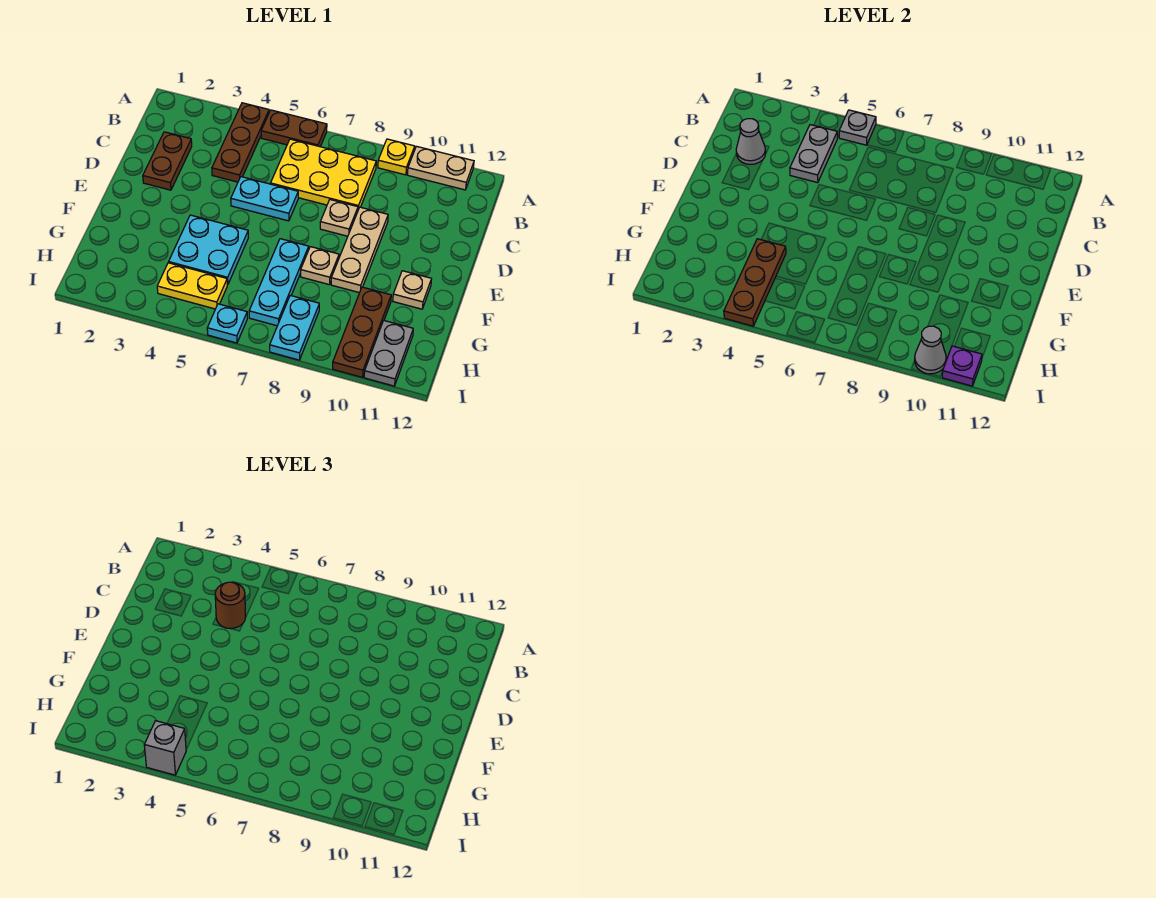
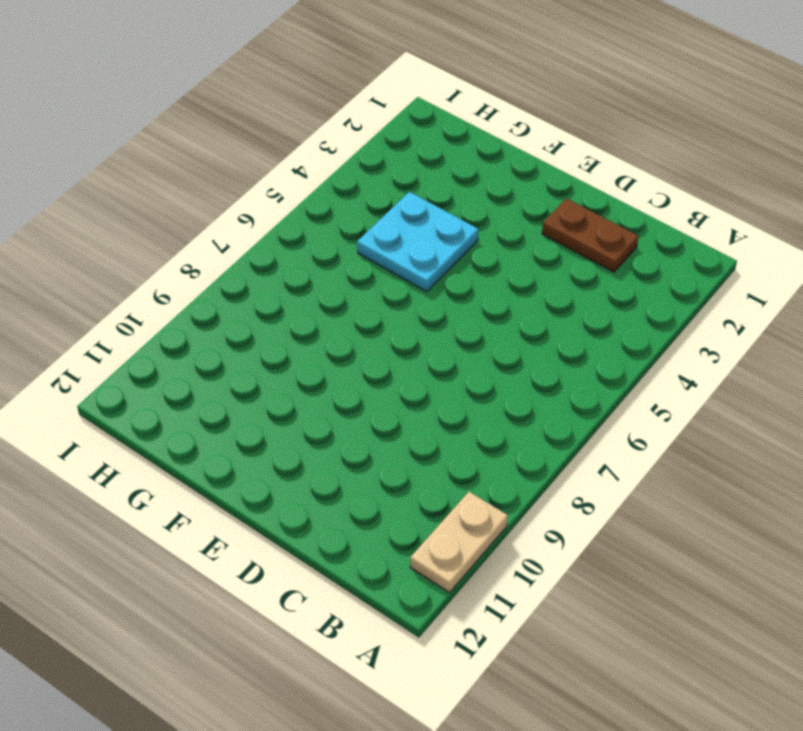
none -> brown plate A4:C4 level 1
none -> brown plate A5:A6 level 1
none -> yellow plate A9 level 1

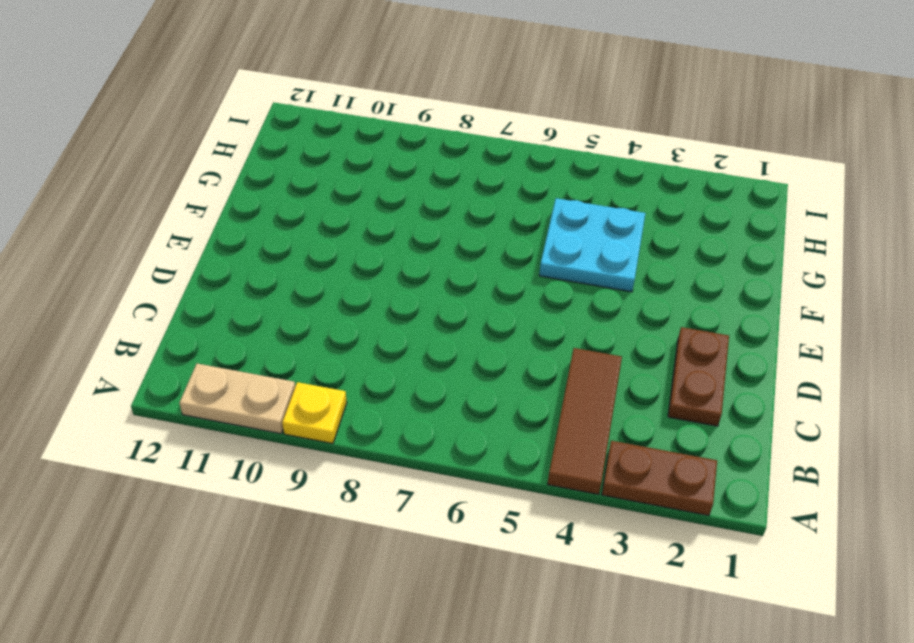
brown plate A2:A3 level 1 -> brown plate A5:A6 level 1
brown tile A4:C4 level 1 -> brown plate A4:C4 level 1
none -> yellow plate B6:C8 level 1
none -> cyan plate D5:D6 level 1
none -> tan plate D8 level 1

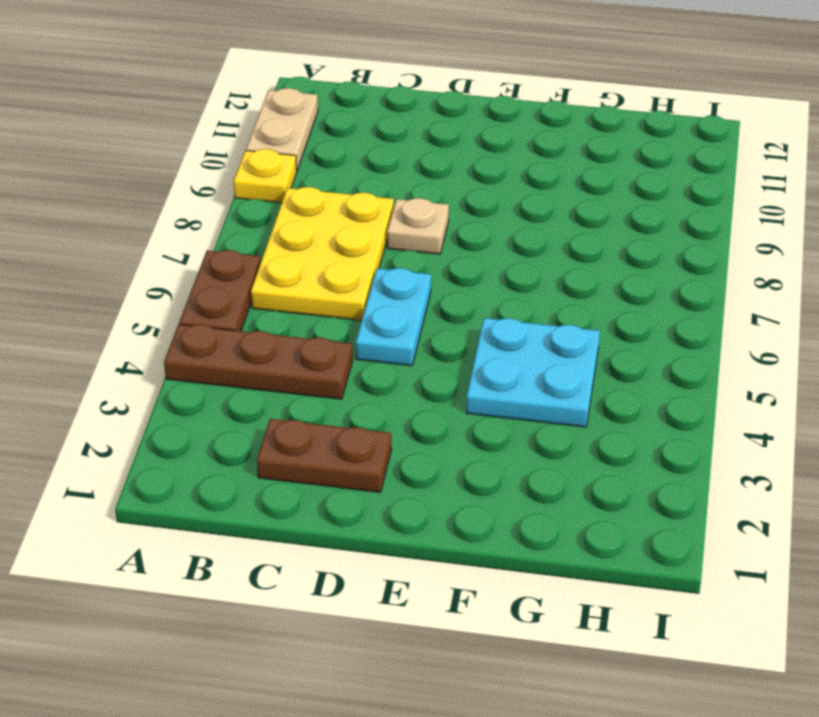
none -> tan plate D9:F9 level 1
none -> cyan plate F7:H7 level 1
none -> tan plate F8 level 1

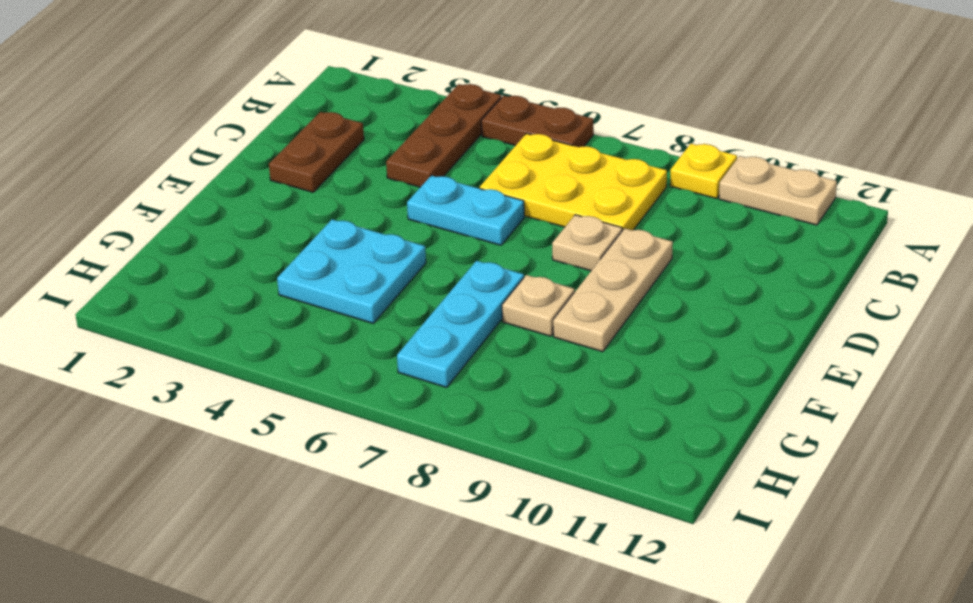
none -> tan plate F11 level 1
none -> brown plate G10:I10 level 1
none -> yellow plate H4:H5 level 1

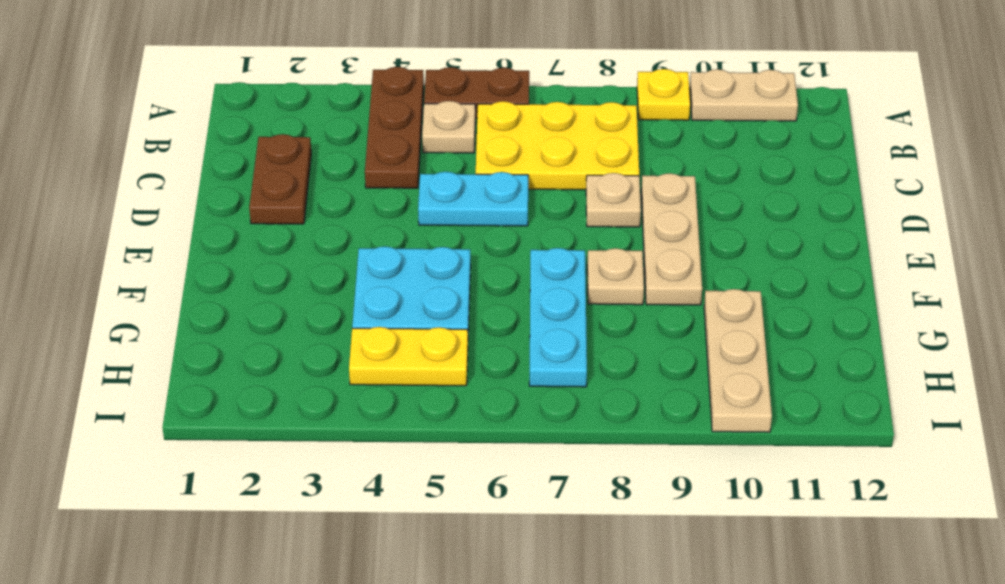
tan plate B5 level 1 -> tan plate F11 level 1
tan plate G10:I10 level 1 -> brown plate G10:I10 level 1
none -> cyan plate H8:I8 level 1
none -> grey plate H11:I11 level 1
none -> cyan plate I6 level 1

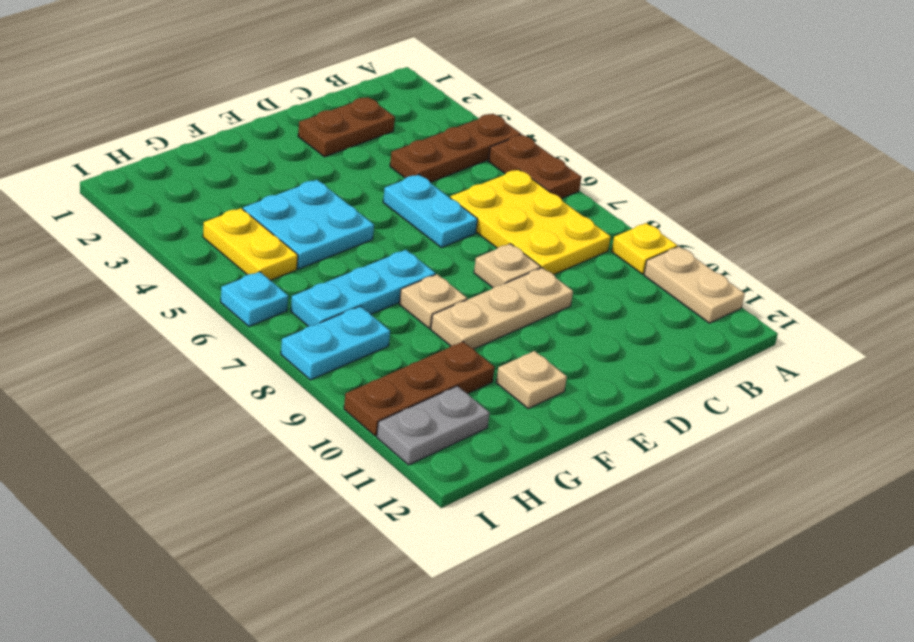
none -> grey plate A5 level 2
none -> grey plate B4:C4 level 2
none -> grey cone C2 level 2

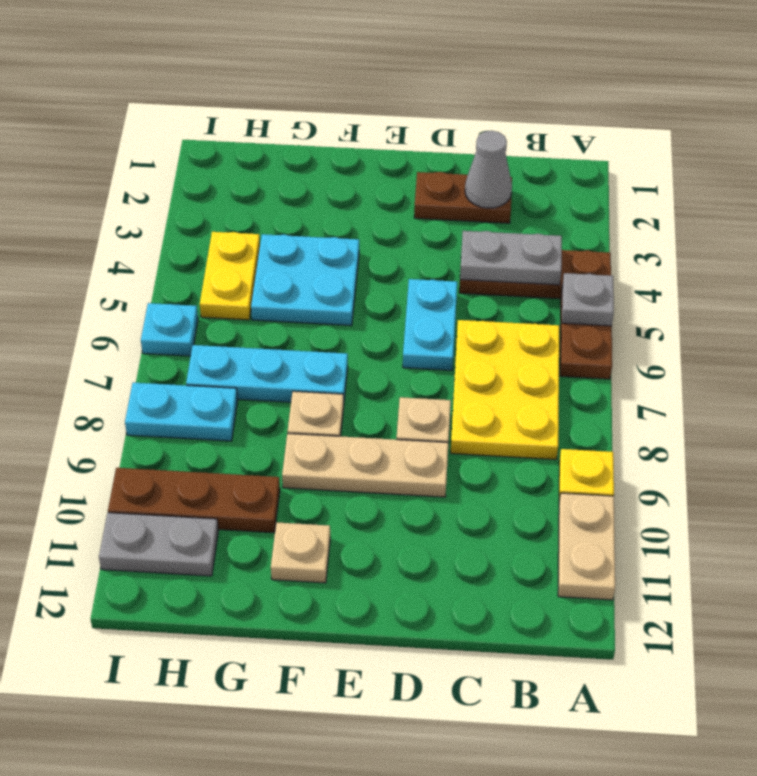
none -> brown plate G4:I4 level 2
none -> grey cone I10 level 2
none -> purple plate I11 level 2

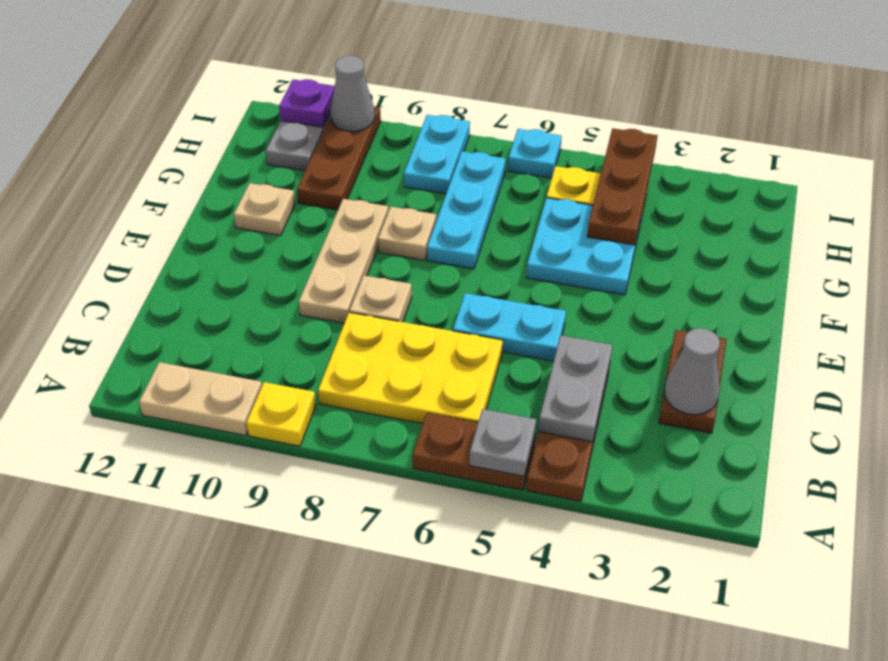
none -> brown round brick C4 level 3
none -> grey brick I4 level 3

